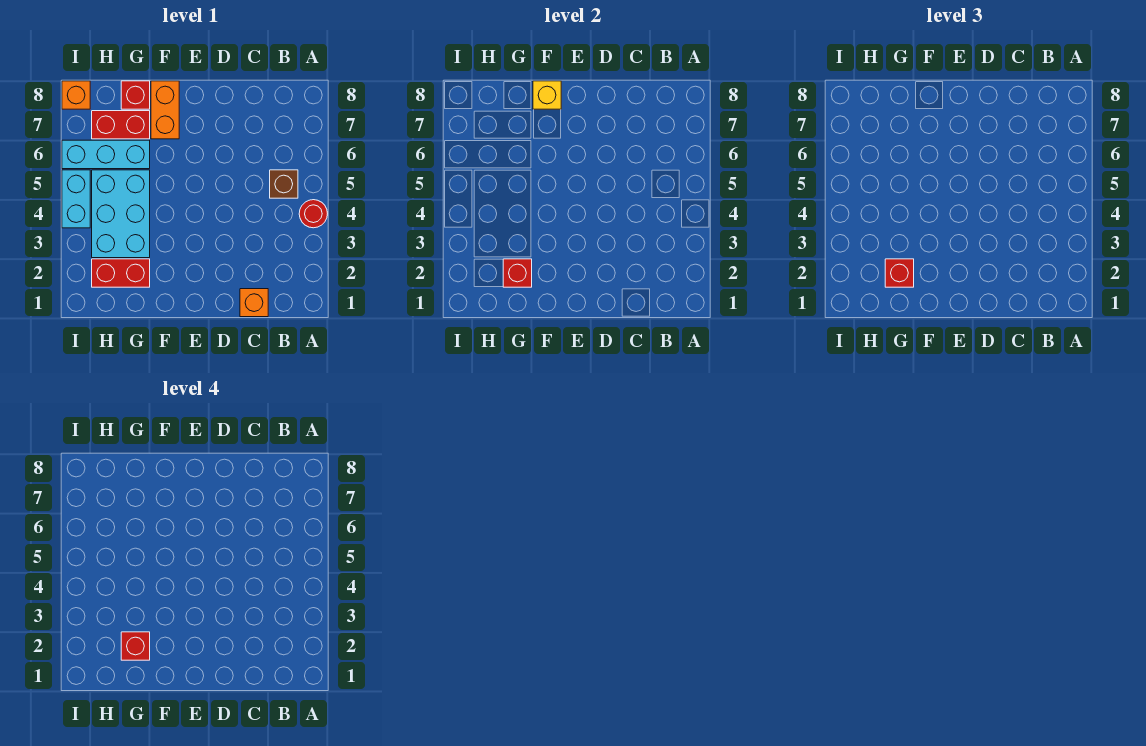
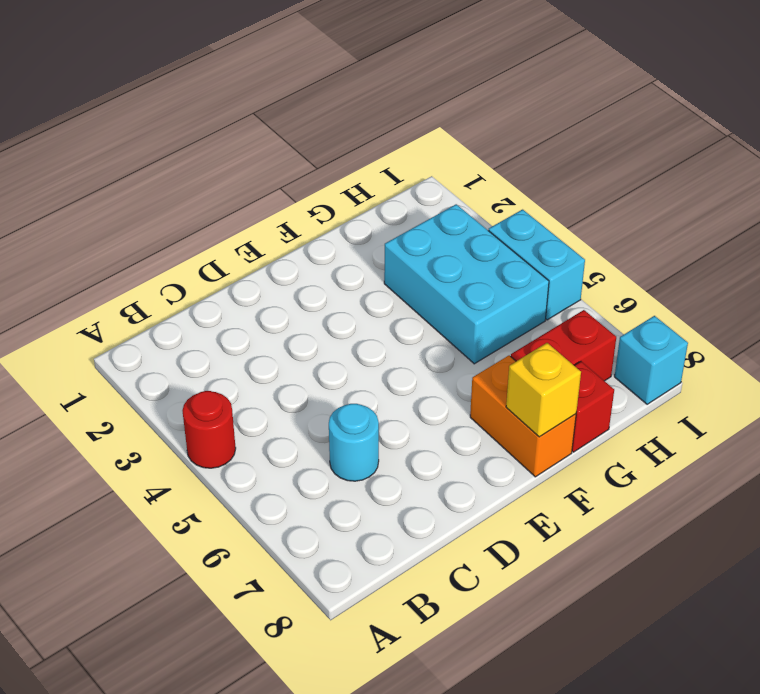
cyan round brick C6 level 1 -> none
cyan brick I8 level 1 -> orange brick I8 level 1
none -> brown brick B5 level 1
none -> orange brick C1 level 1
none -> red brick G2:H2 level 1

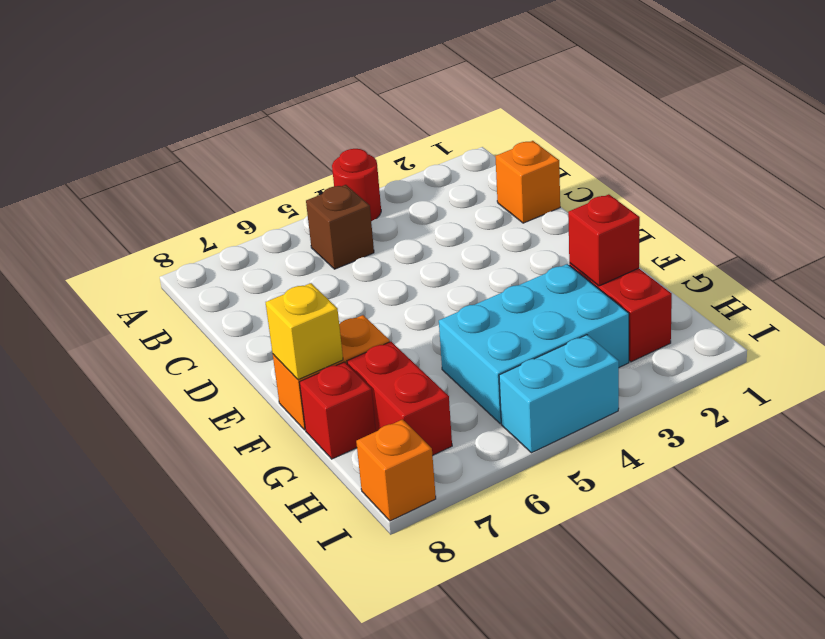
none -> cyan brick G6:I6 level 1
none -> red brick G2 level 3
none -> red brick G2 level 4

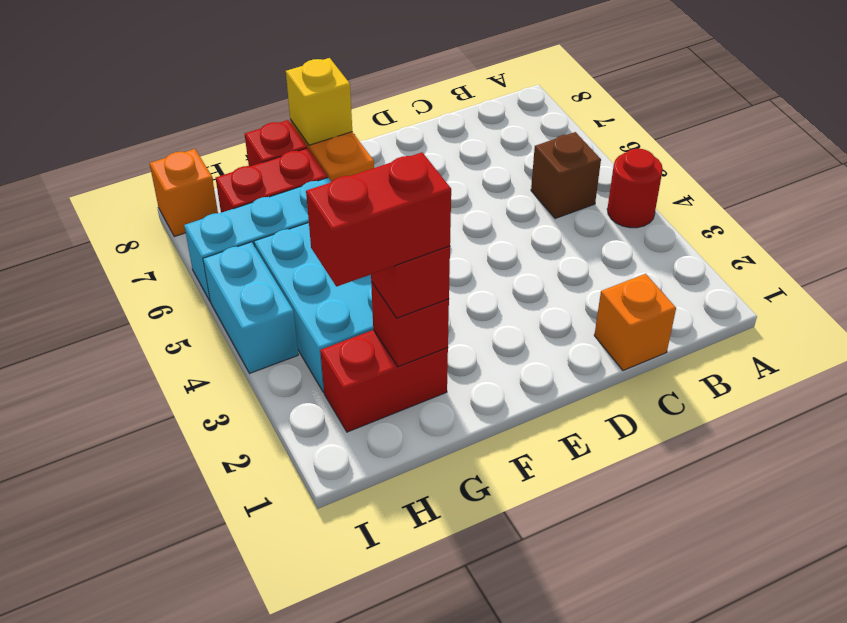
red brick G2:H2 level 4 -> red brick G2 level 4

